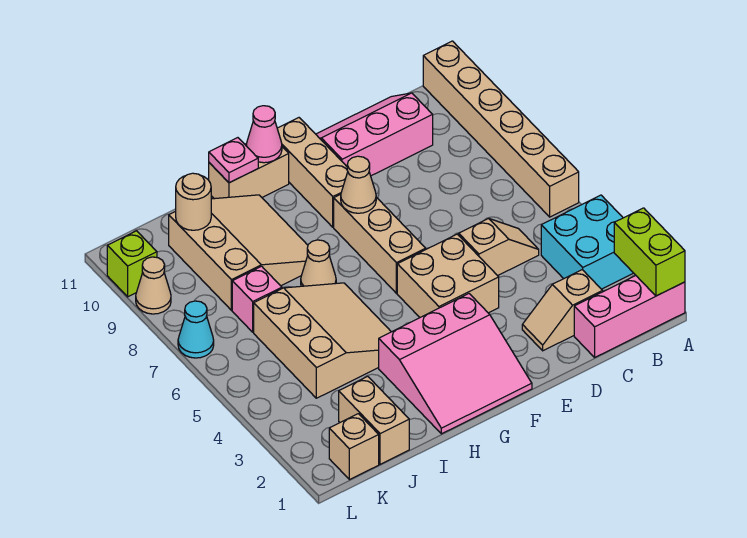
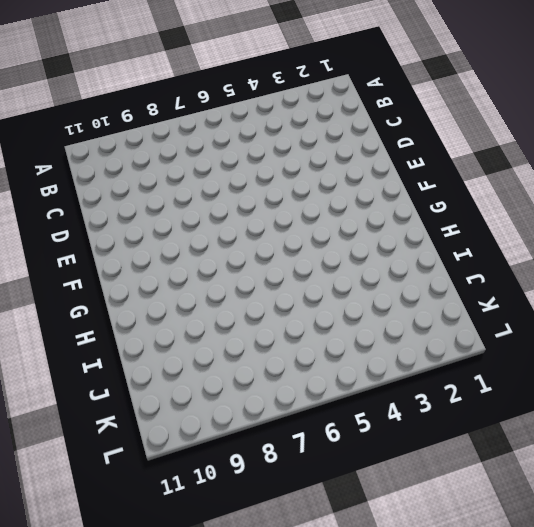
none -> pink brick A1:C1 level 1
none -> cyan brick A3:B4 level 1
none -> tan brick A6:A11 level 1

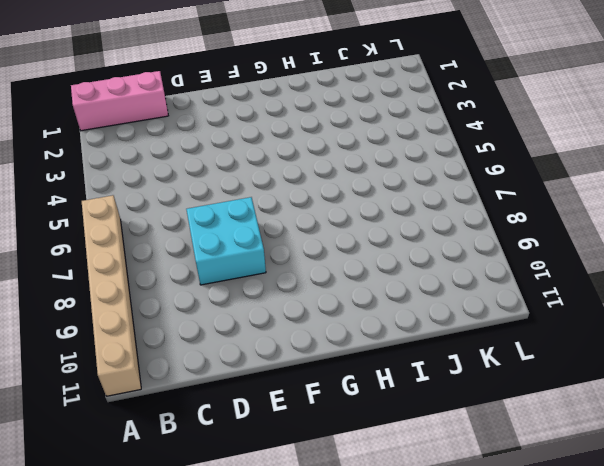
cyan brick D7:E8 level 1 -> cyan brick A3:B4 level 1
none -> tan slope C2:D2 level 1 top C
none -> tan slope C5:D5 level 1 top D
none -> pink slope C10:E11 level 1 top 10

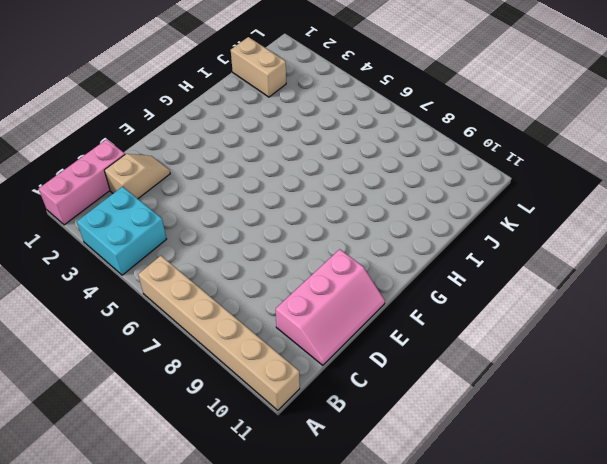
none -> tan slope C5:D5 level 1 top D
none -> tan brick E4:F5 level 1
none -> pink slope F1:H3 level 1 top 3

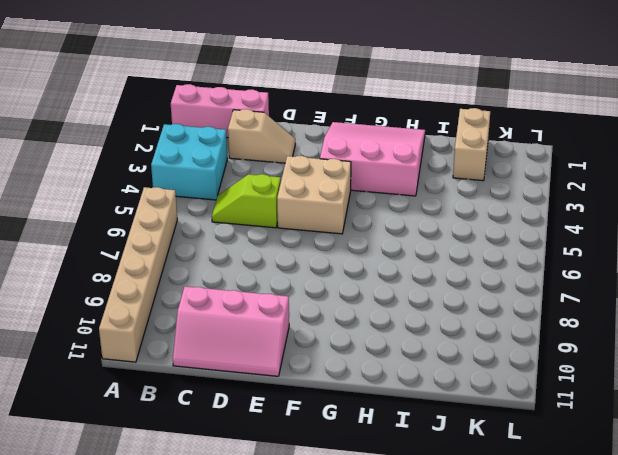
lime slope C5:D5 level 1 top D -> tan slope C5:D5 level 1 top D
none -> tan brick F6:F8 level 1
none -> tan brick F9:F11 level 1
none -> tan brick G11:H11 level 1

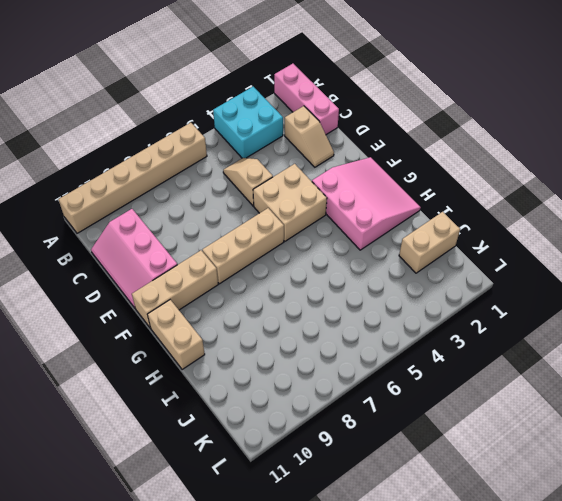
none -> tan slope H4:J6 level 1 top J
none -> tan cone H7 level 1
none -> tan slope H8:J10 level 1 top J

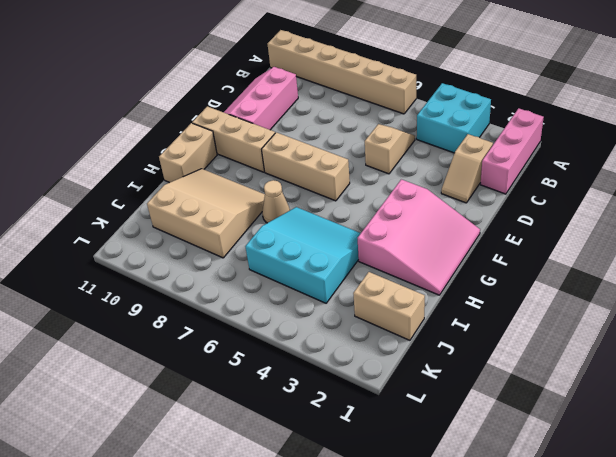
cyan slope H4:J6 level 1 top J -> tan slope H4:J6 level 1 top J
none -> tan brick E4:F5 level 1
none -> pink brick J7 level 1
none -> tan brick K1 level 1

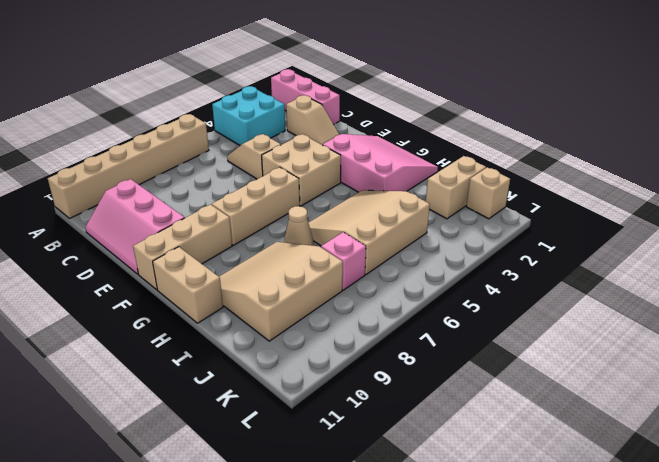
none -> cyan cone L7 level 1
none -> tan cone L9 level 1
none -> lime brick L10 level 1

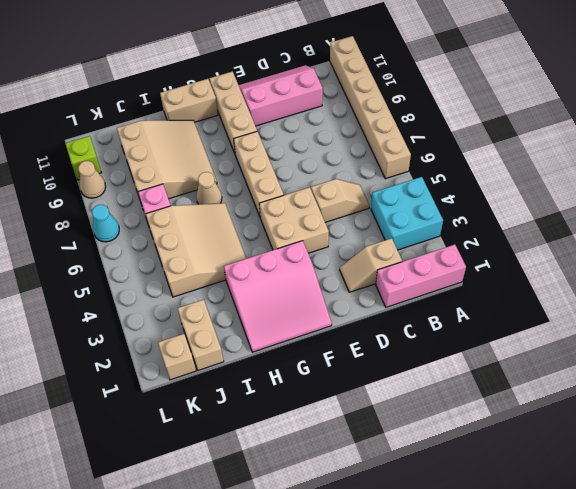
none -> lime brick A1:A2 level 2
none -> tan cone F8 level 2
none -> pink cone G11 level 2

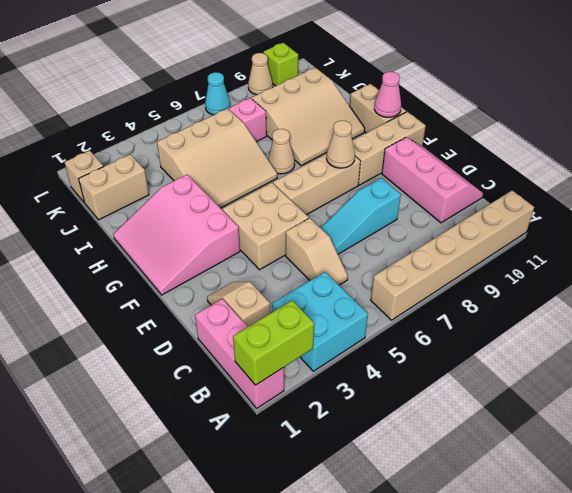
cyan slope D6:D8 level 1 top 8 -> none
none -> pink plate H11 level 2
none -> tan round brick J10 level 2

